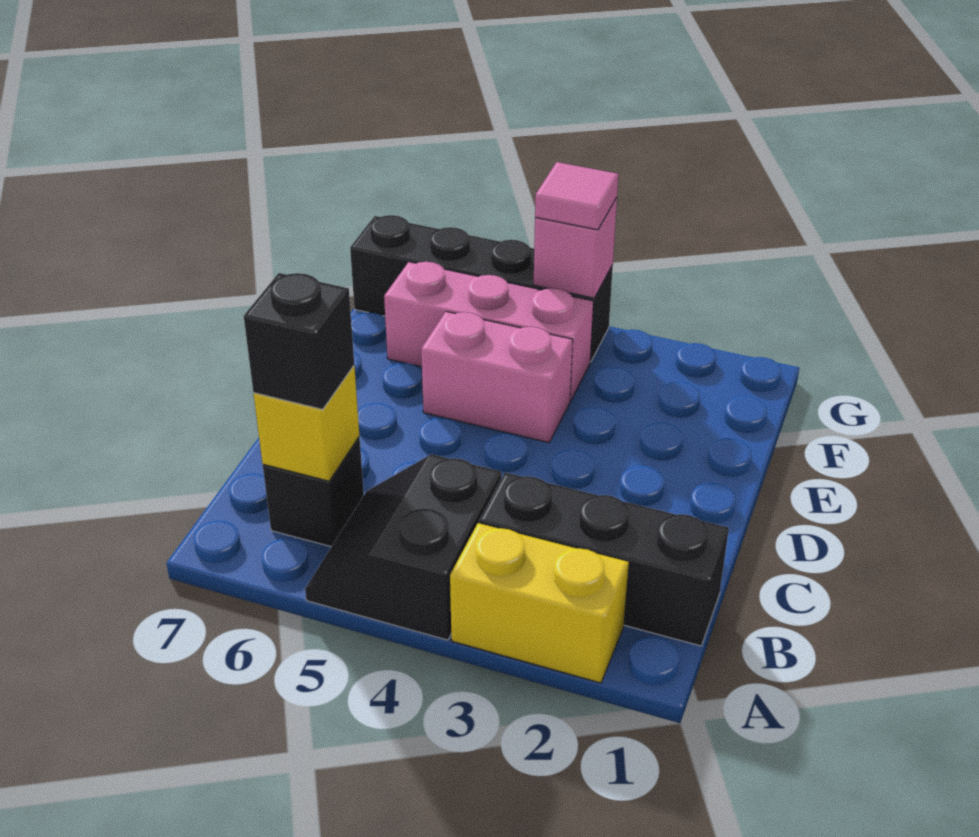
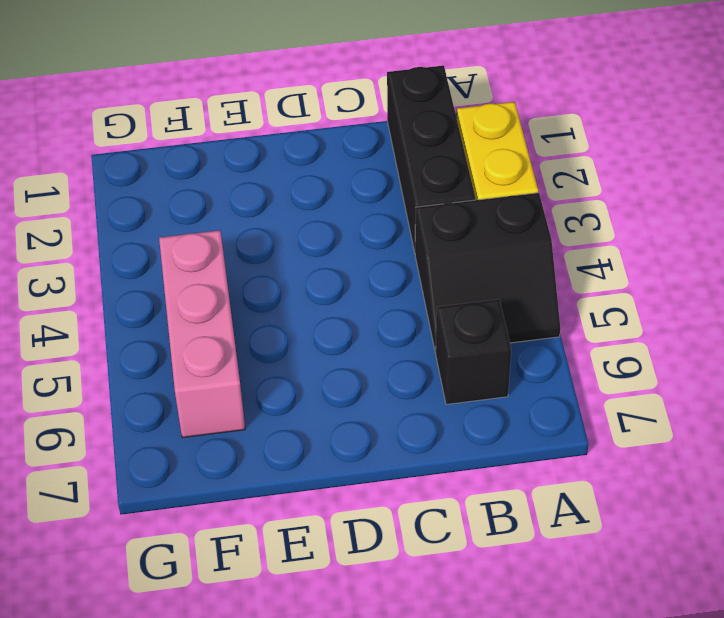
none -> pink brick E4:E5 level 1
none -> black brick G4:G7 level 1

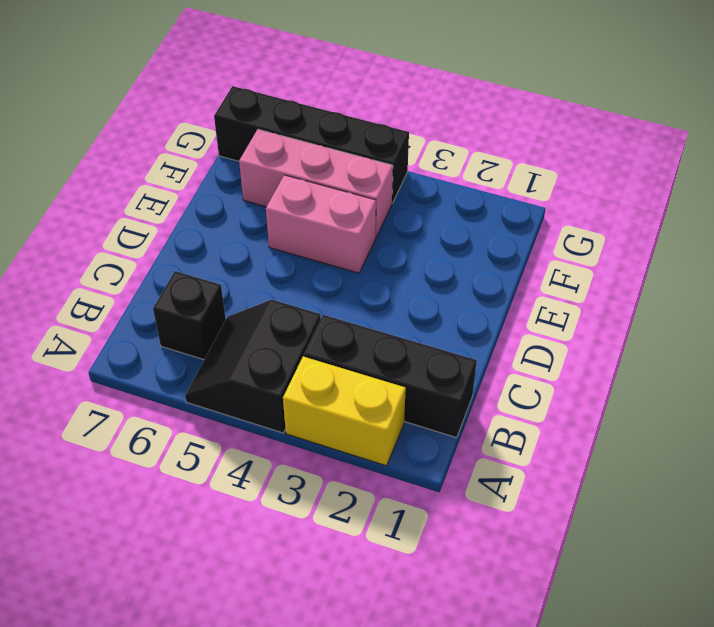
none -> yellow brick B6 level 2
none -> pink brick G4 level 2

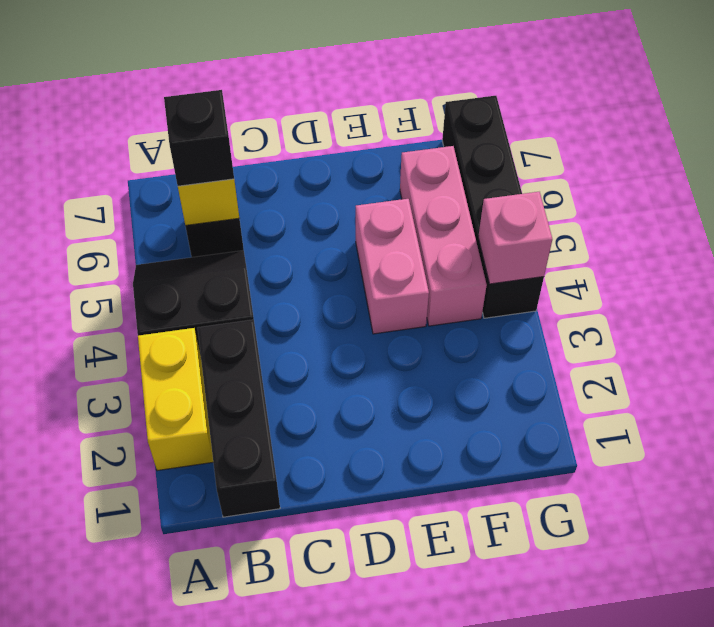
none -> pink tile G4 level 3

